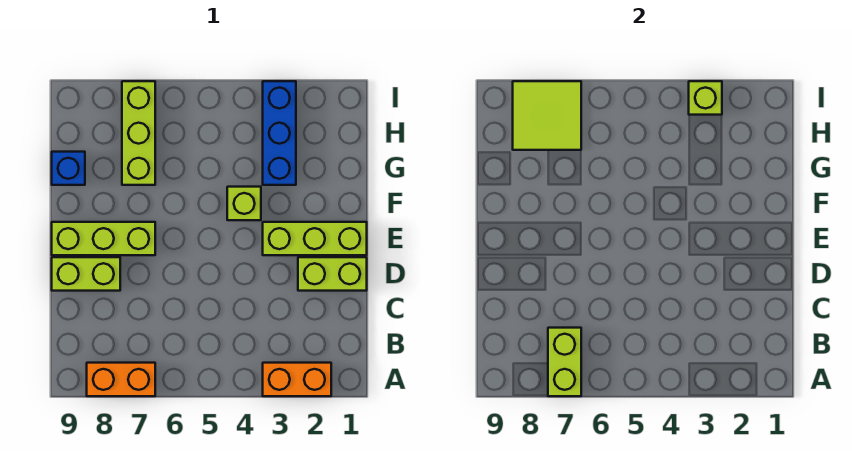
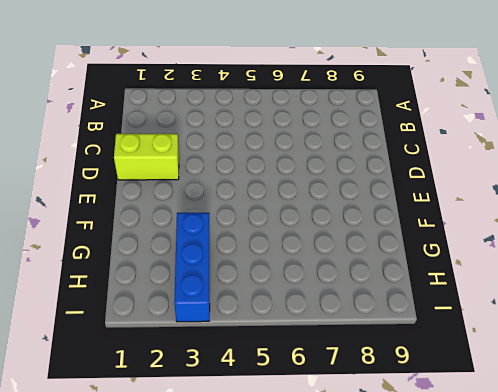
none -> orange brick A2:A3 level 1
none -> orange brick A7:A8 level 1
none -> lime brick D8:D9 level 1

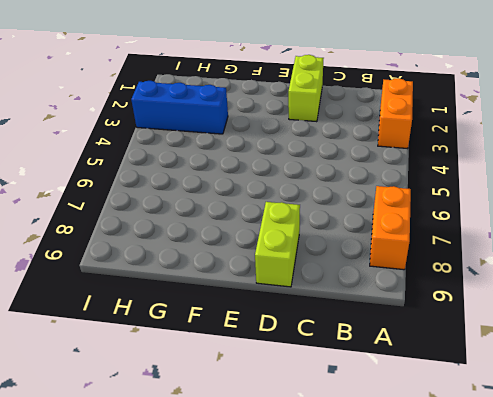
none -> lime brick E1:E3 level 1
none -> lime brick E7:E9 level 1
none -> lime brick F4 level 1

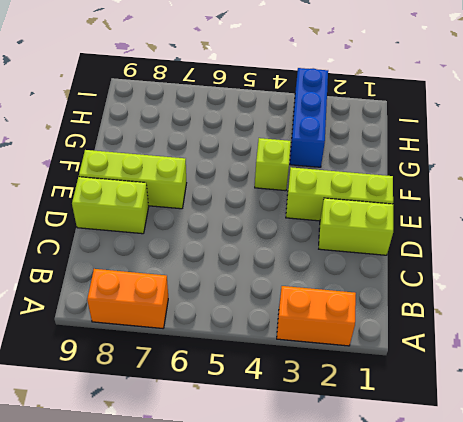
none -> lime brick G7:I7 level 1
none -> blue brick G9 level 1
none -> lime brick A7:B7 level 2

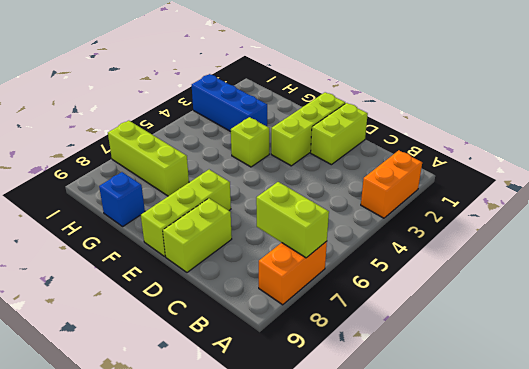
none -> lime tile H7:I8 level 2
none -> lime brick I3 level 2

